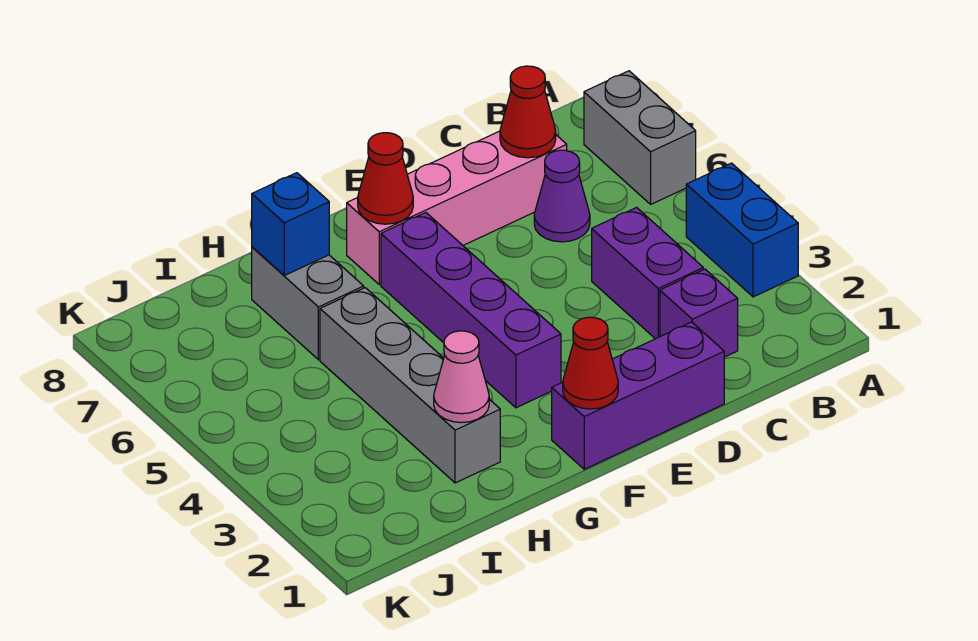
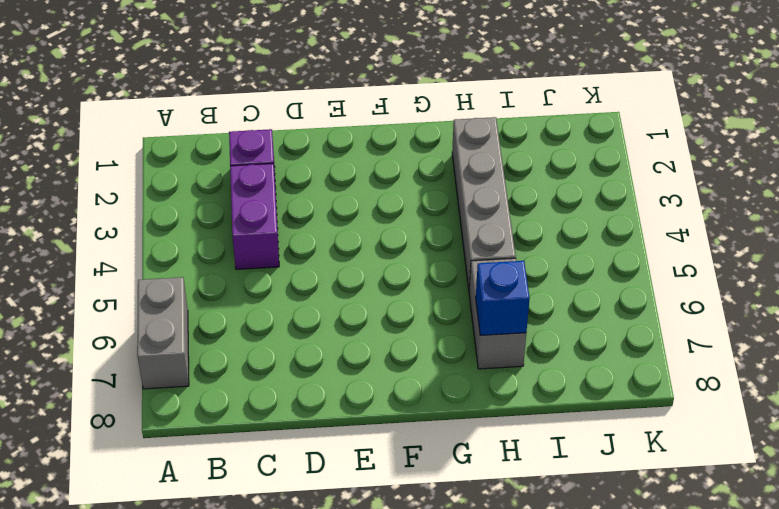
none -> blue brick A3:A4 level 1
none -> purple cone C6 level 1
none -> pink brick C7:F7 level 1

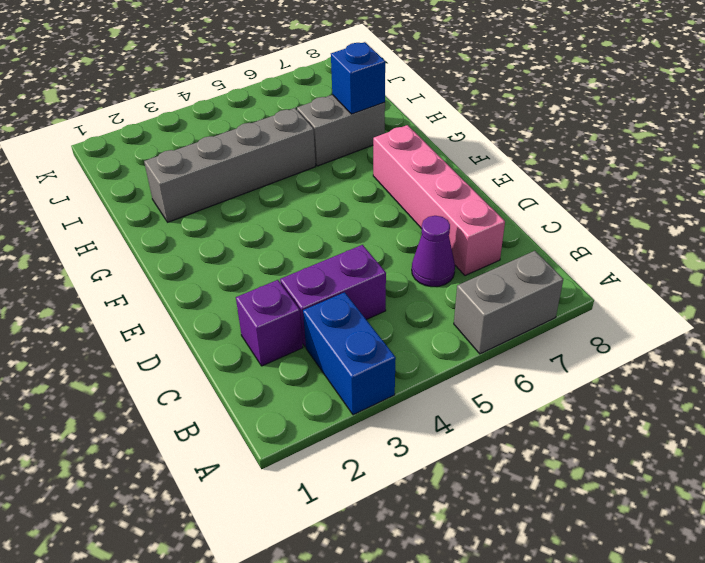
blue brick A3:B3 level 1 -> blue brick A3:A4 level 1
none -> purple brick D1:F1 level 1
none -> purple brick F3:F6 level 1
none -> red cone C7 level 2

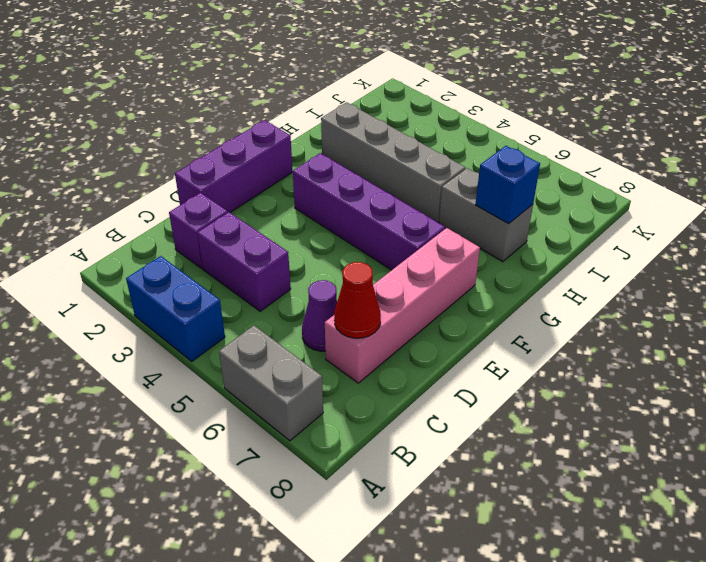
none -> red cone F1 level 2
none -> red cone F7 level 2
none -> pink cone H2 level 2

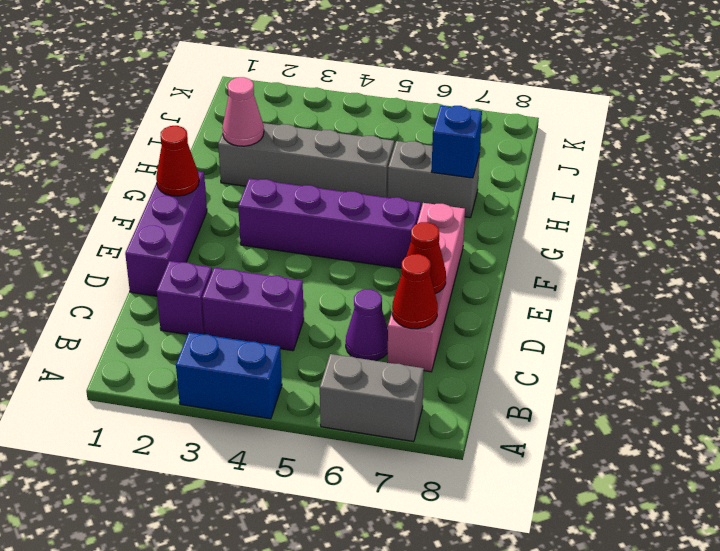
red cone D7 level 2 -> red cone F7 level 2

